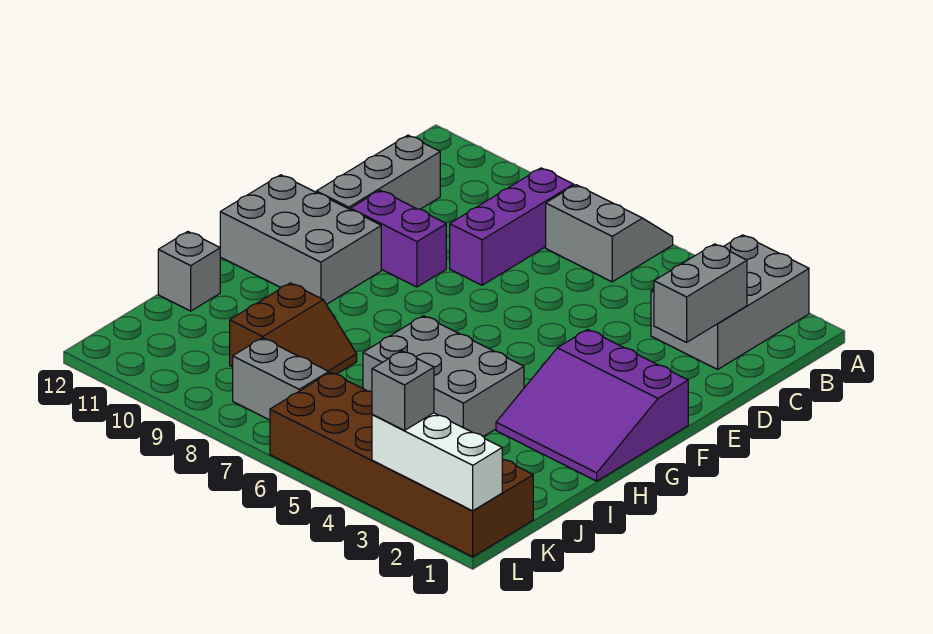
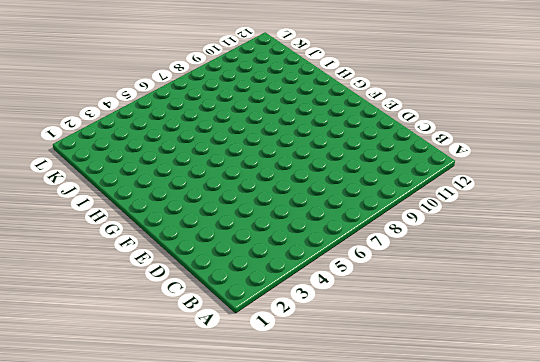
none -> grey brick A2:C3 level 1
none -> grey slope A6:B7 level 1 top B
none -> purple brick B8:D8 level 1

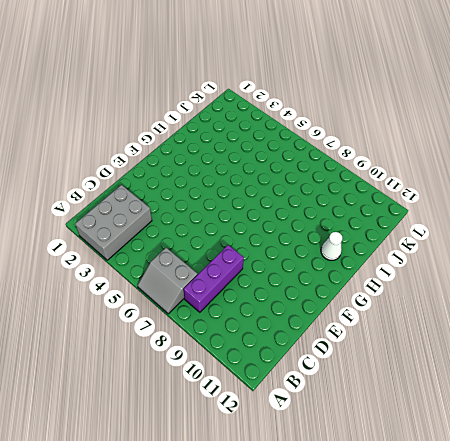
white cone H11 level 1 -> none
none -> grey brick C11:E11 level 1
none -> purple brick E9:E10 level 1
none -> purple slope F1:H3 level 1 top F

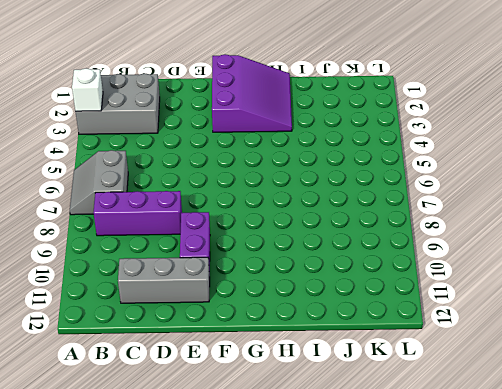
white brick A3 level 2 -> none
none -> grey brick F10:G12 level 1
none -> grey brick H4:I6 level 1
none -> brown slope I8:J9 level 1 top 9

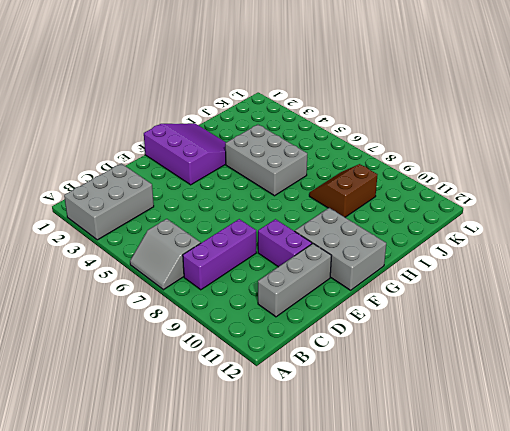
none -> grey brick I12 level 1
none -> brown brick K1:L6 level 1
none -> grey brick K7:K8 level 1

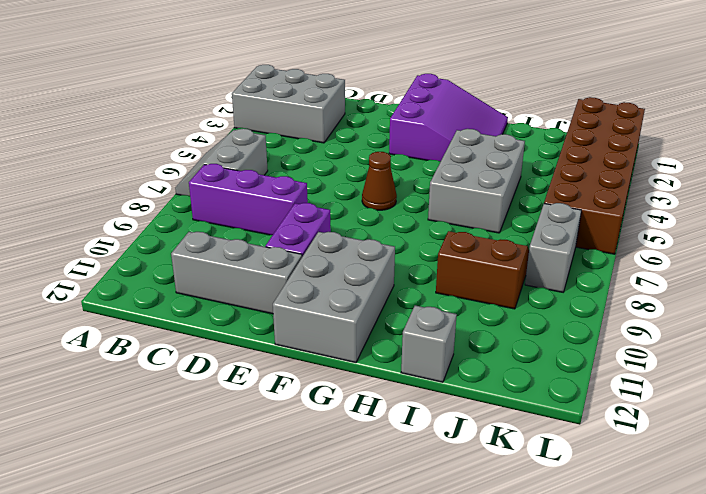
brown cone F6 level 1 -> none
none -> grey brick C2:D2 level 2
none -> white brick L1:L3 level 2
none -> grey brick L3 level 3

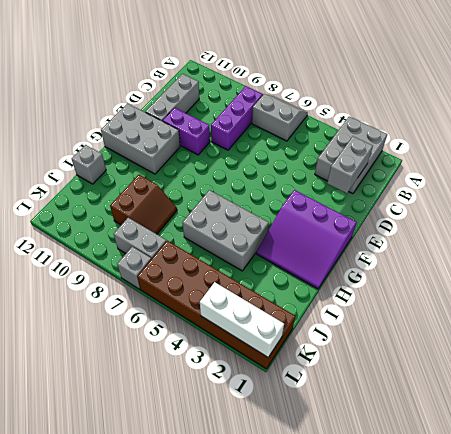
grey brick L7 level 1 -> grey brick L3 level 3

